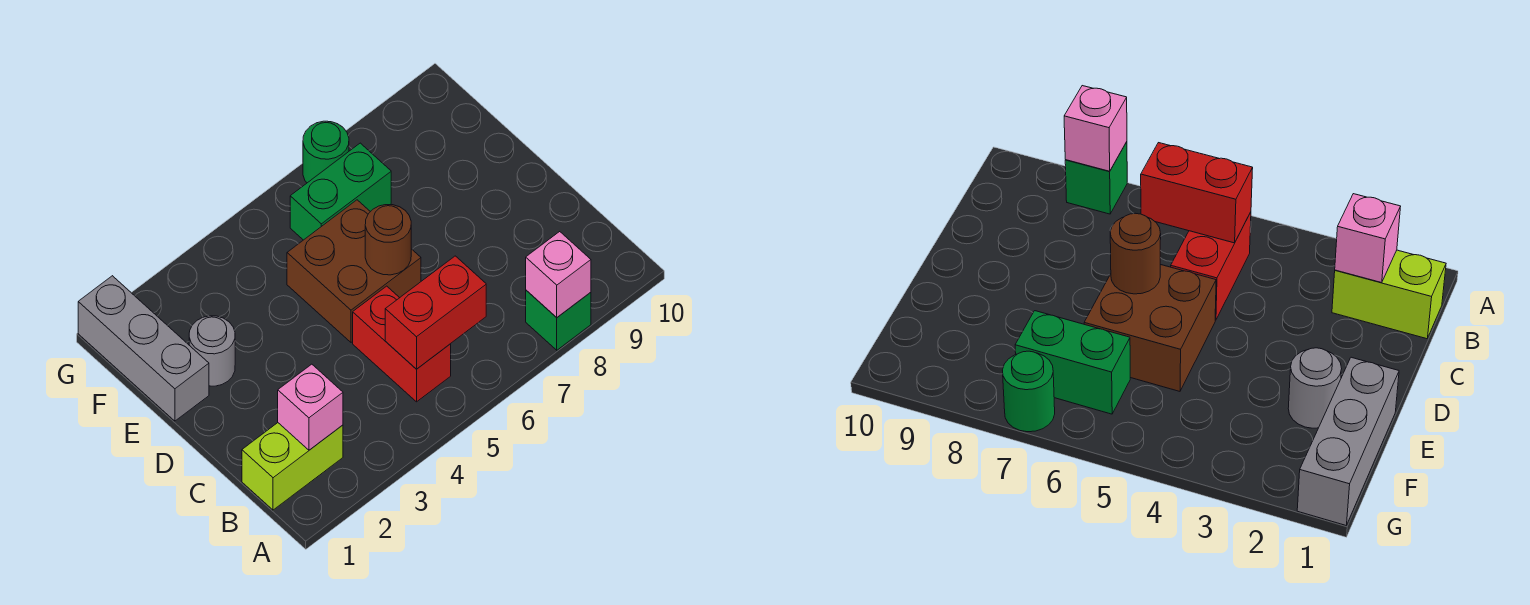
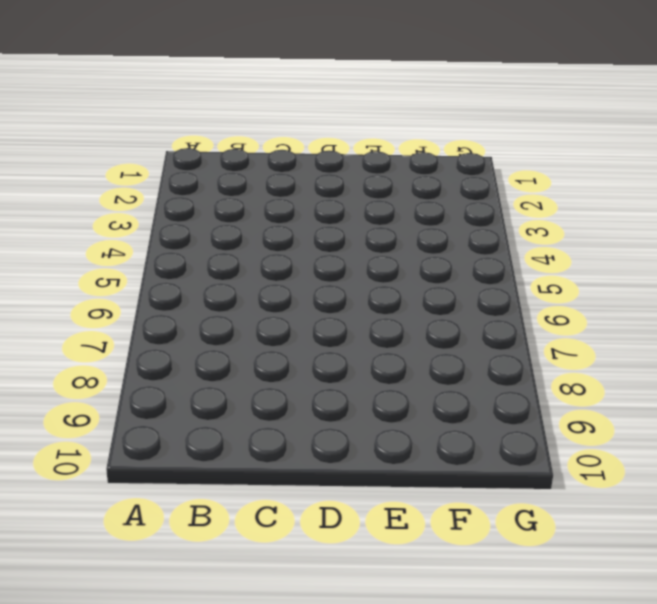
none -> green brick A8 level 1
none -> lime brick B1:B2 level 1
none -> red brick B5:C5 level 1

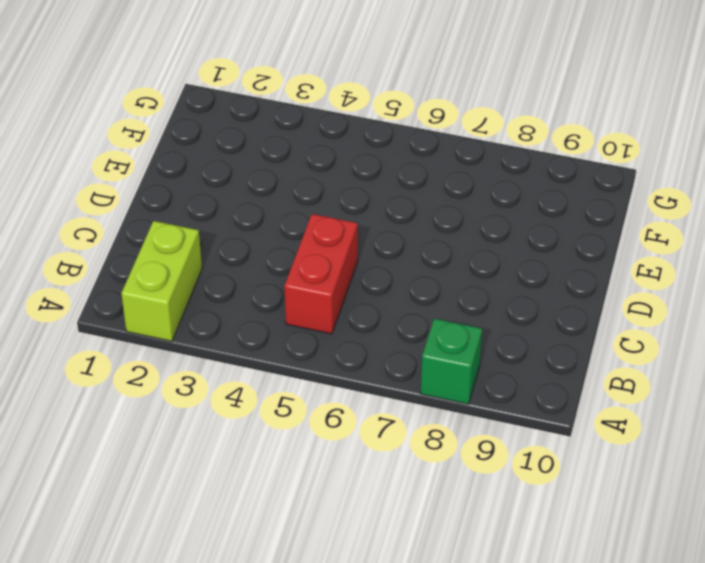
lime brick A2:B2 level 1 -> lime brick B1:B2 level 1
none -> brown brick D5:E6 level 1
none -> grey brick E1:G1 level 1
none -> grey round brick E2 level 1

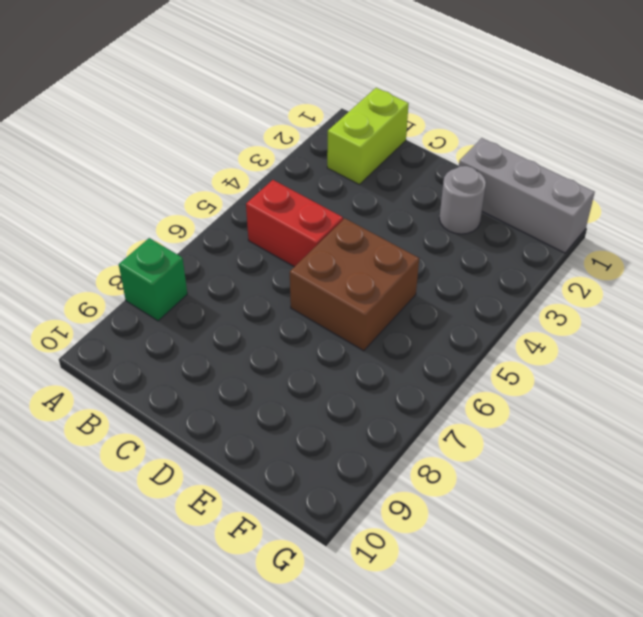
none -> green brick F6:F7 level 1
none -> green round brick G7 level 1
none -> pink brick A8 level 2

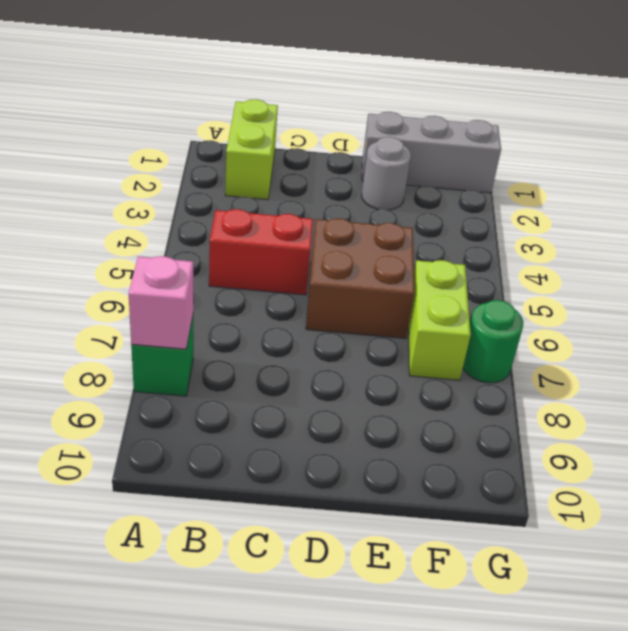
lime brick F6:F7 level 1 -> green brick F6:F7 level 1
none -> pink brick B2 level 2
none -> red brick B5:B6 level 2
none -> brown round brick D6 level 2

